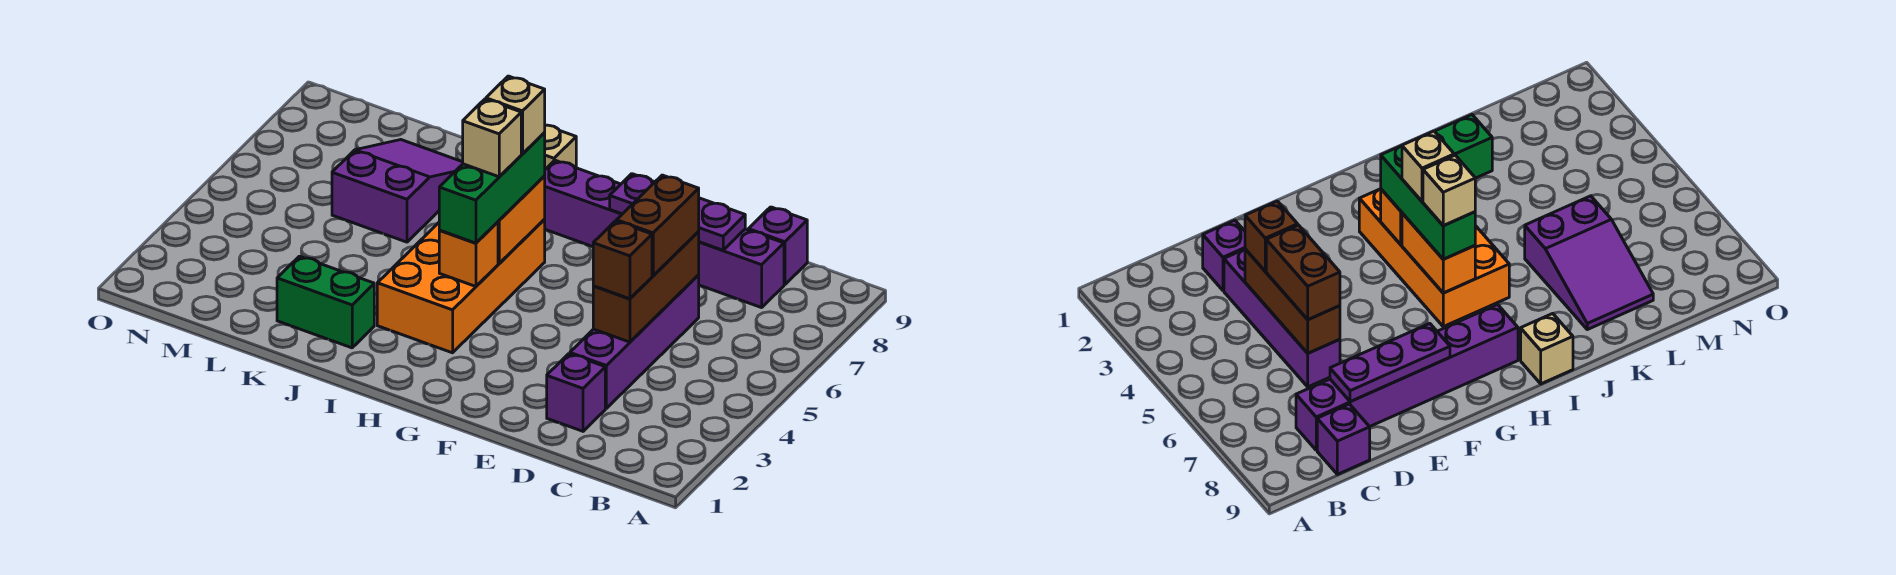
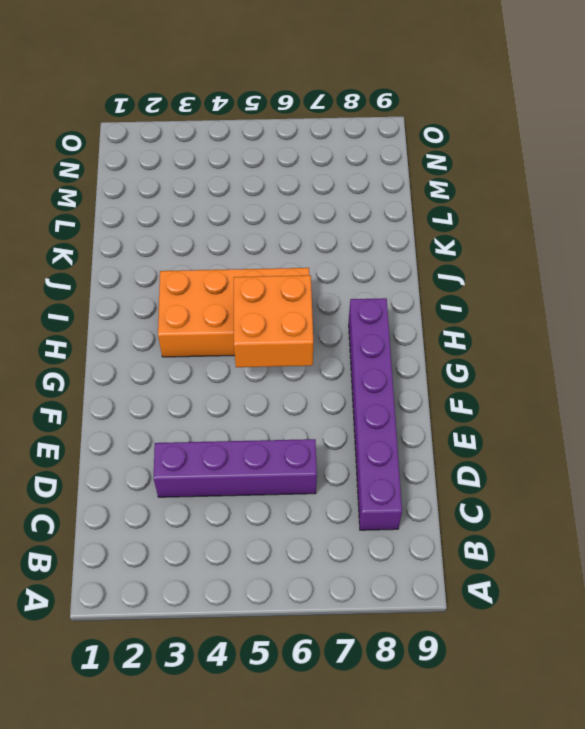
orange brick G5:H6 level 2 -> orange brick H5:H6 level 2
none -> purple brick C9 level 1
none -> purple brick D2 level 1
none -> tan brick I9 level 1

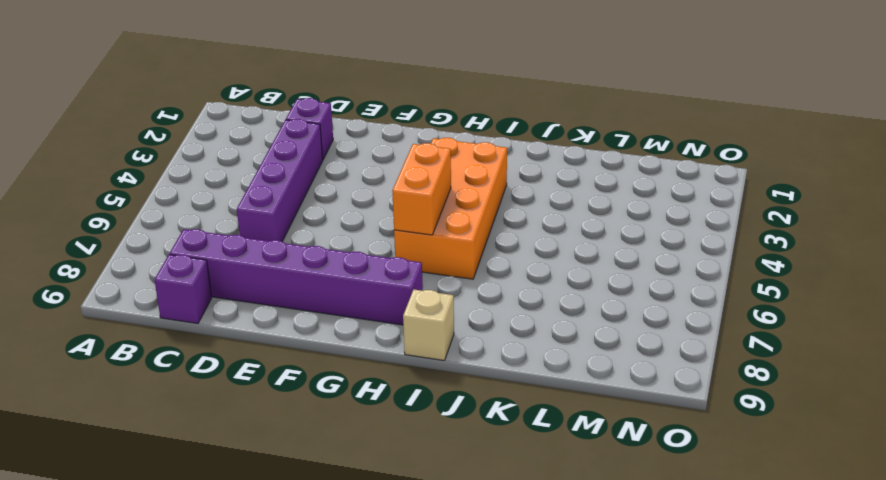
none -> green brick J2:K2 level 1
none -> purple slope K6:L8 level 1 top 6
none -> brown brick D4:D6 level 2

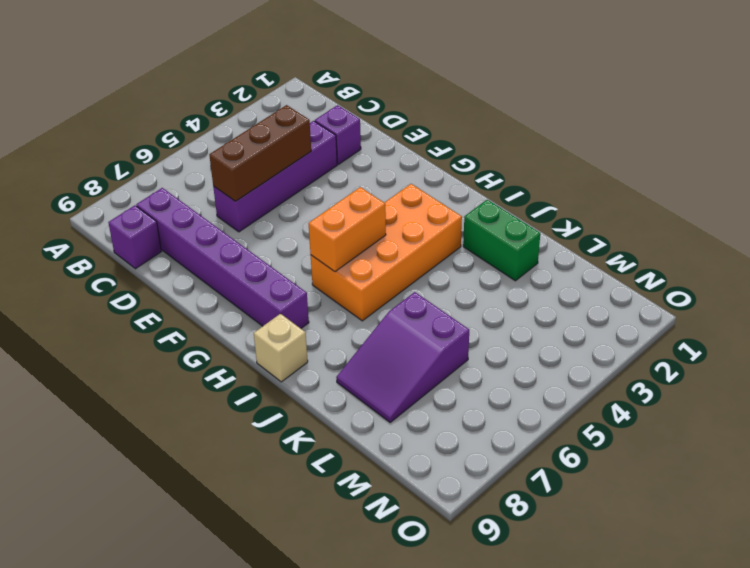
none -> purple plate D8:F8 level 2
none -> orange brick H4 level 2
none -> brown brick D4 level 3

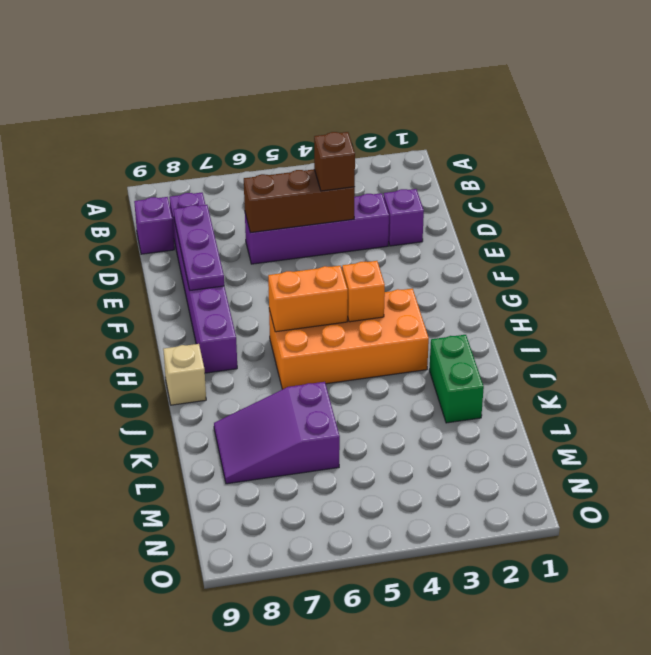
none -> brown brick D5:D6 level 3
none -> green brick H4:H6 level 3
none -> tan brick H5 level 4

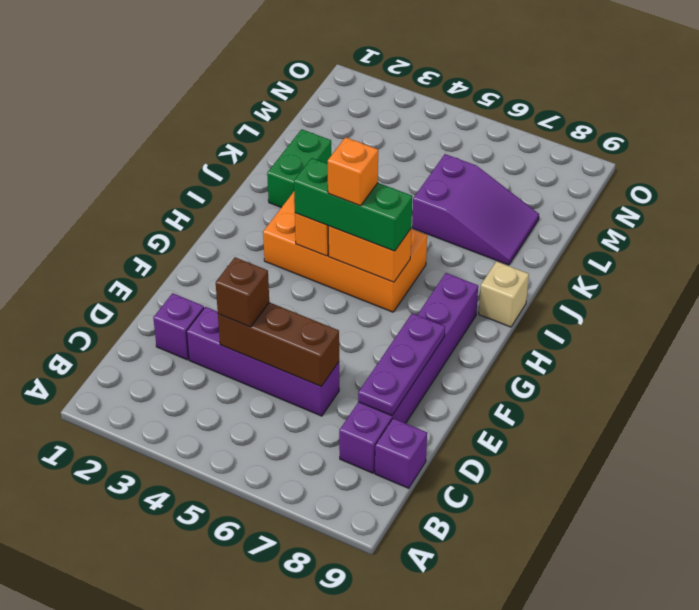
orange brick H5 level 4 -> tan brick H5 level 4
none -> brown brick D5:D6 level 3
none -> tan brick H6 level 4

